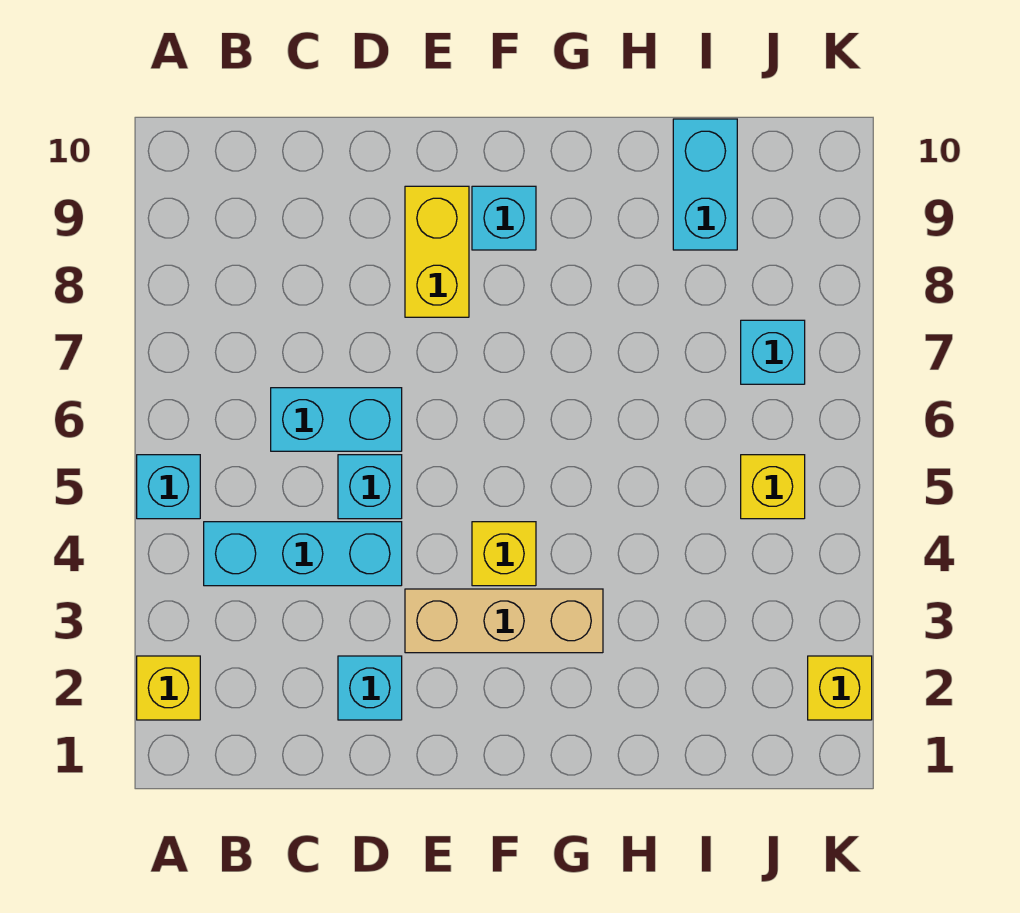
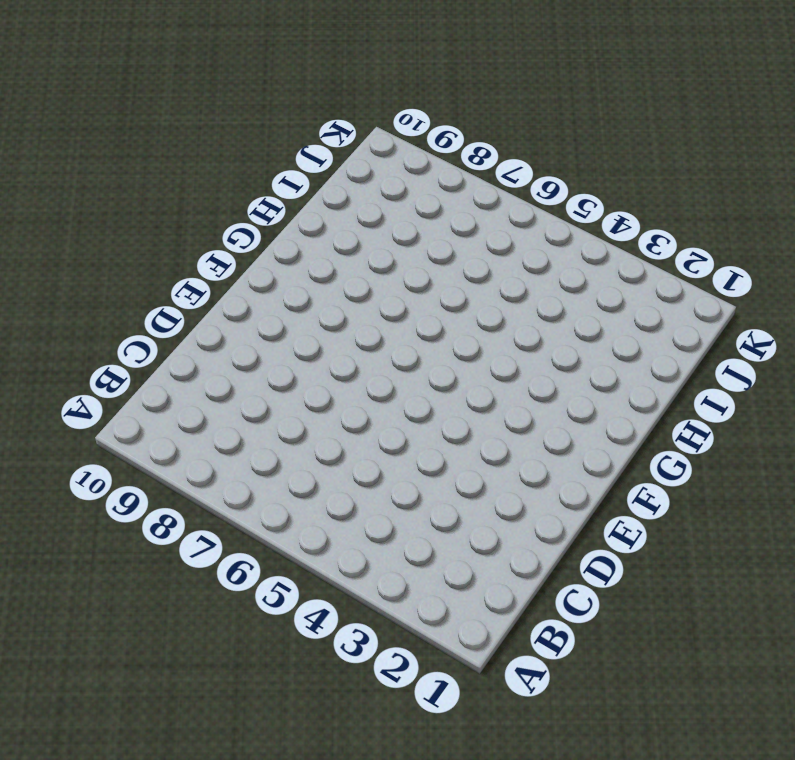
none -> yellow brick A2 level 1
none -> cyan brick A5 level 1
none -> cyan brick B4:D4 level 1

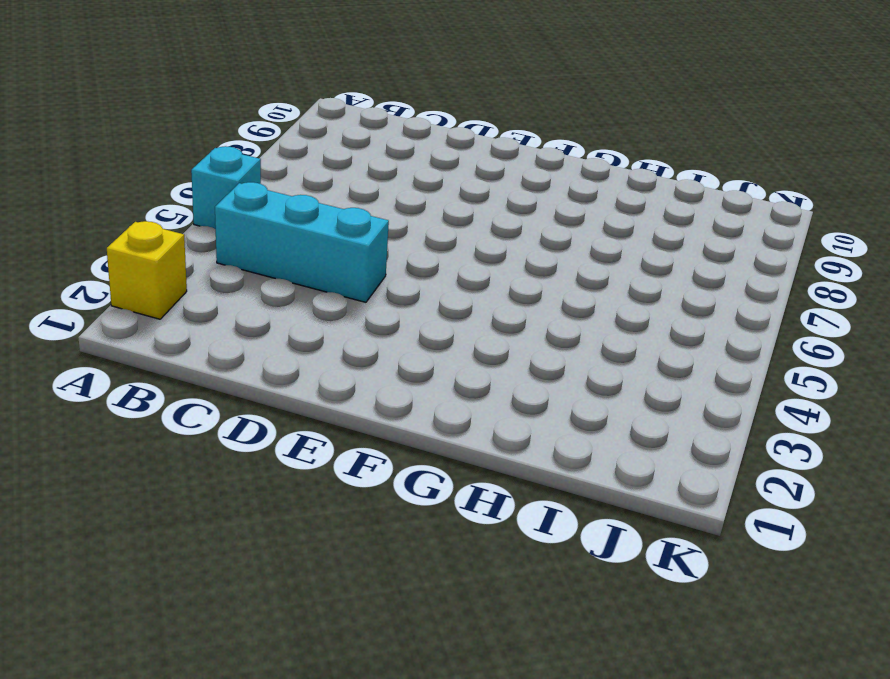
none -> cyan brick C6:D6 level 1
none -> cyan brick D2 level 1
none -> cyan brick D5 level 1

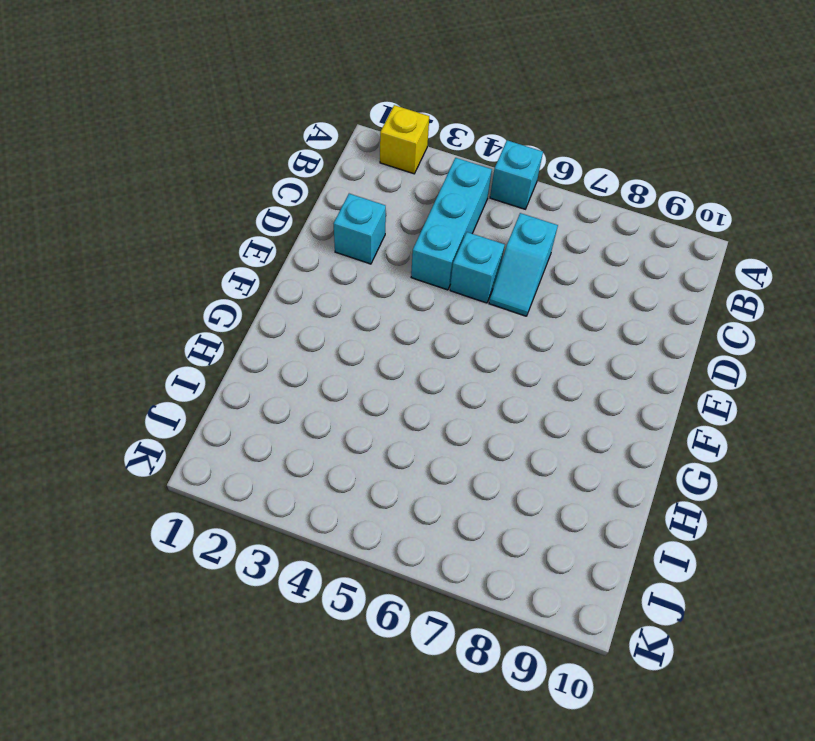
cyan slope C6:D6 level 1 top C -> cyan brick C6:D6 level 1
none -> tan brick E3:G3 level 1
none -> yellow brick E8:E9 level 1
none -> yellow brick F4 level 1

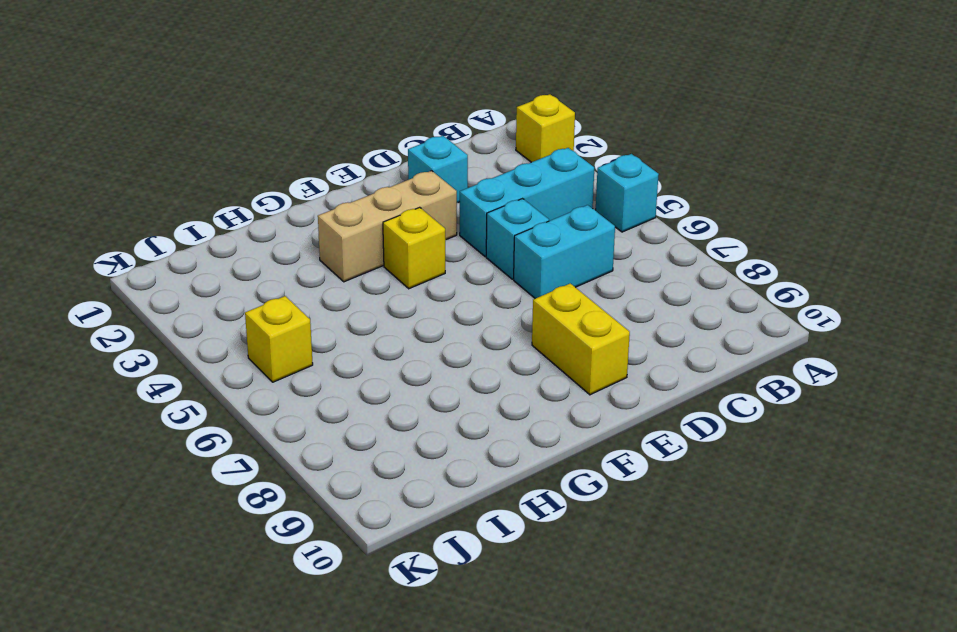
none -> cyan brick F9 level 1
none -> cyan brick I9:I10 level 1
none -> cyan brick J7 level 1

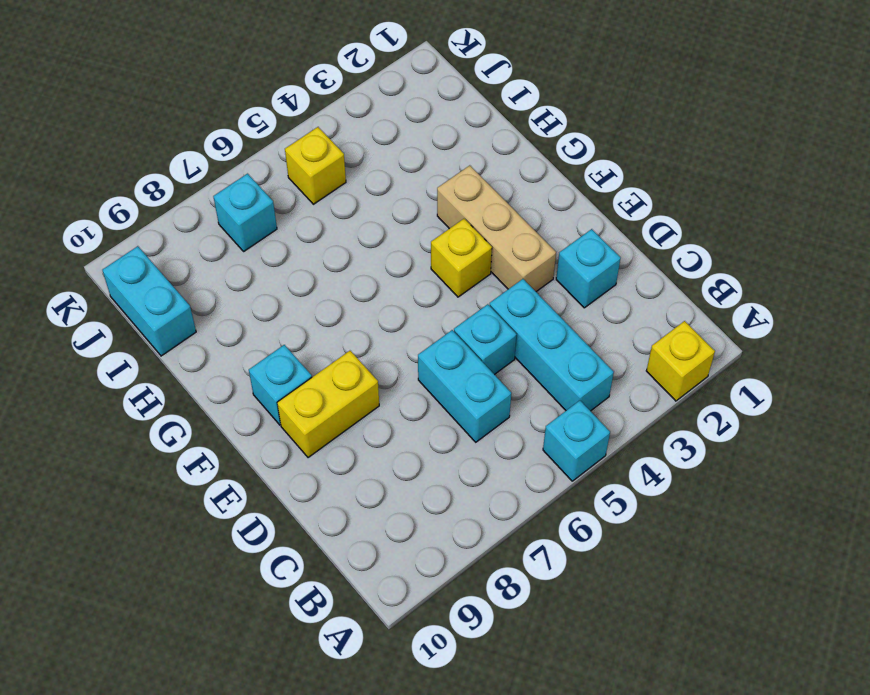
cyan brick I10:J10 level 1 -> cyan brick I9:I10 level 1
none -> yellow brick K2 level 1

